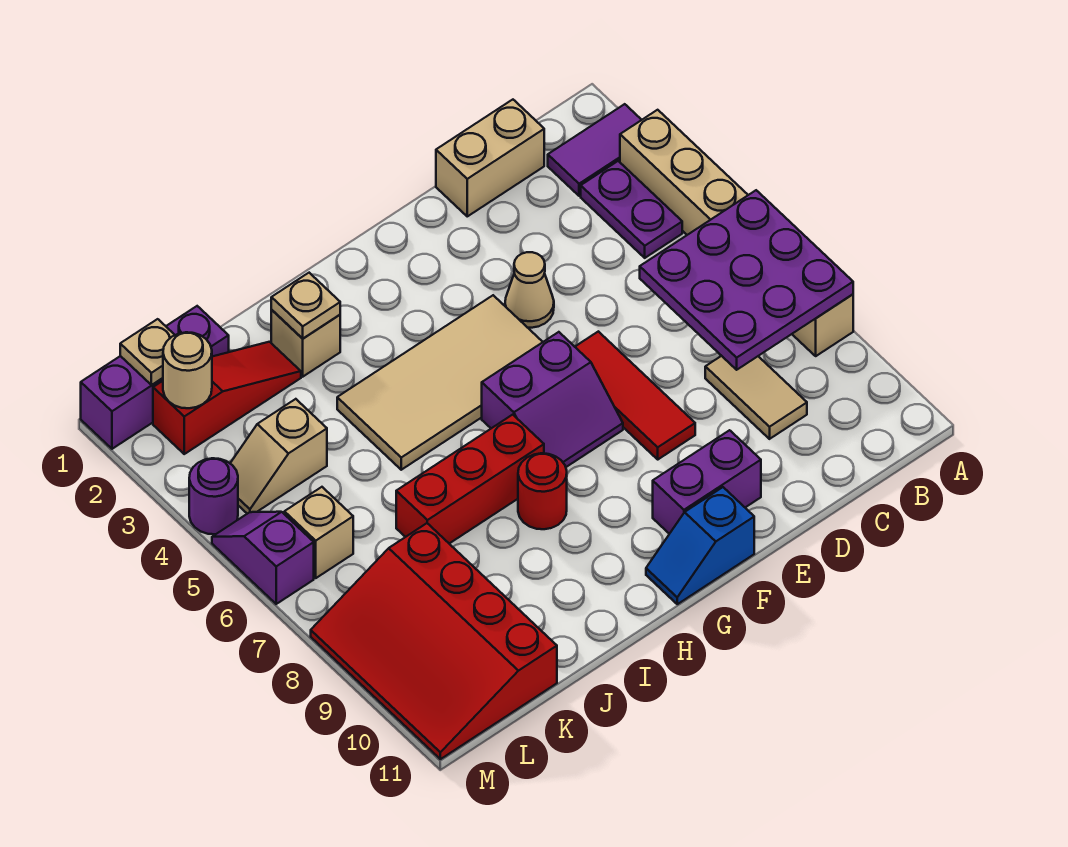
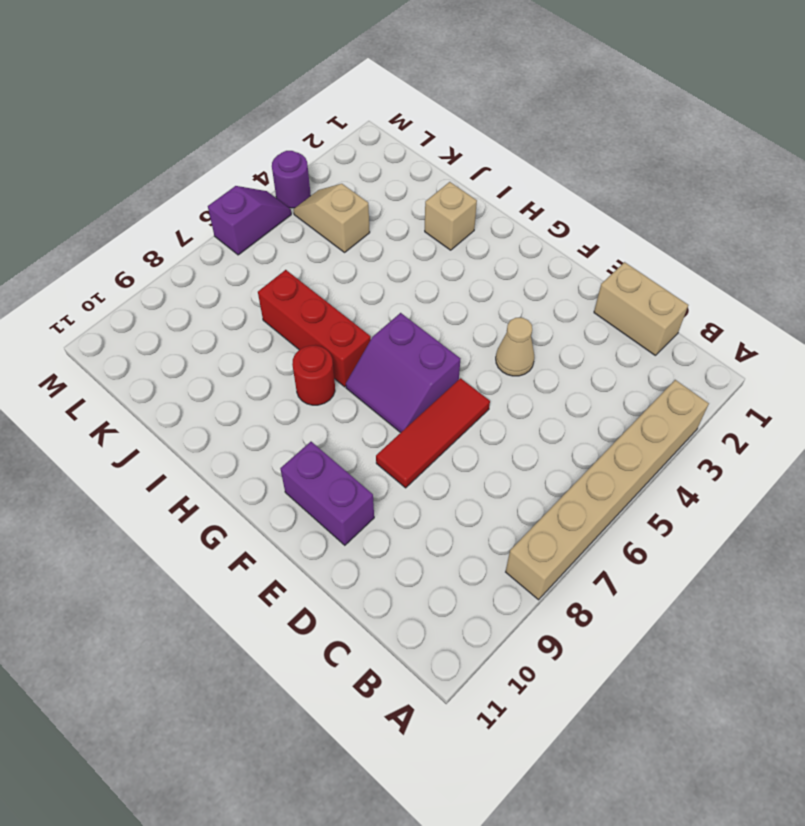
none -> purple tile A2:B2 level 1
none -> purple plate B3:B4 level 1
none -> tan tile C8:C9 level 1

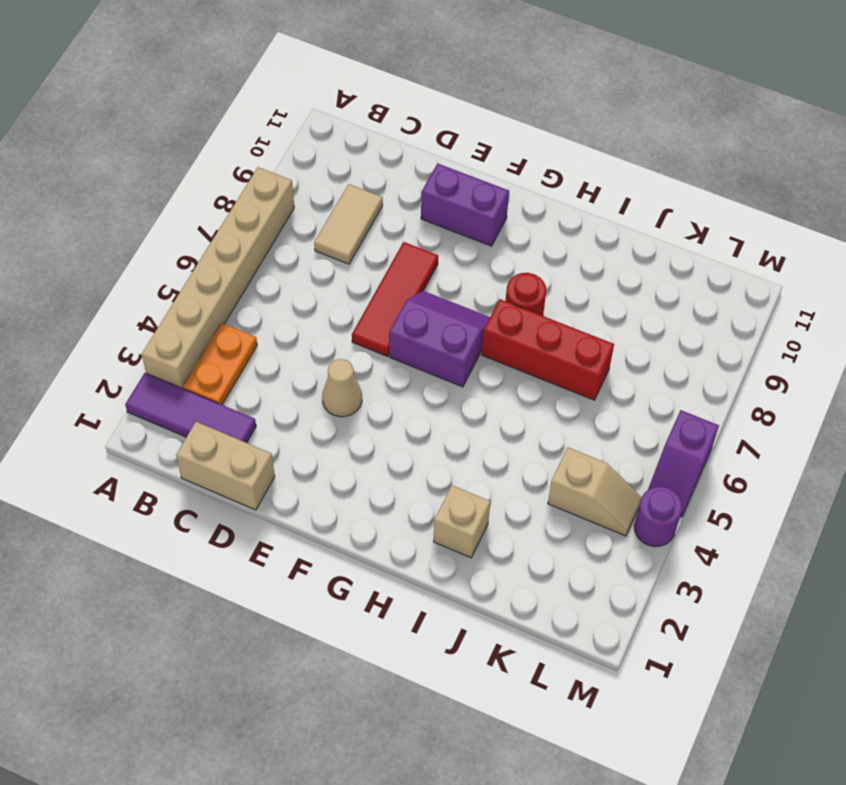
purple tile A2:C2 level 1 -> purple tile A2:B2 level 1
orange plate B3:B4 level 1 -> purple plate B3:B4 level 1
none -> tan tile F4:I5 level 1
none -> blue slope F11:G11 level 1 top F
none -> red slope J2:L2 level 1 top L

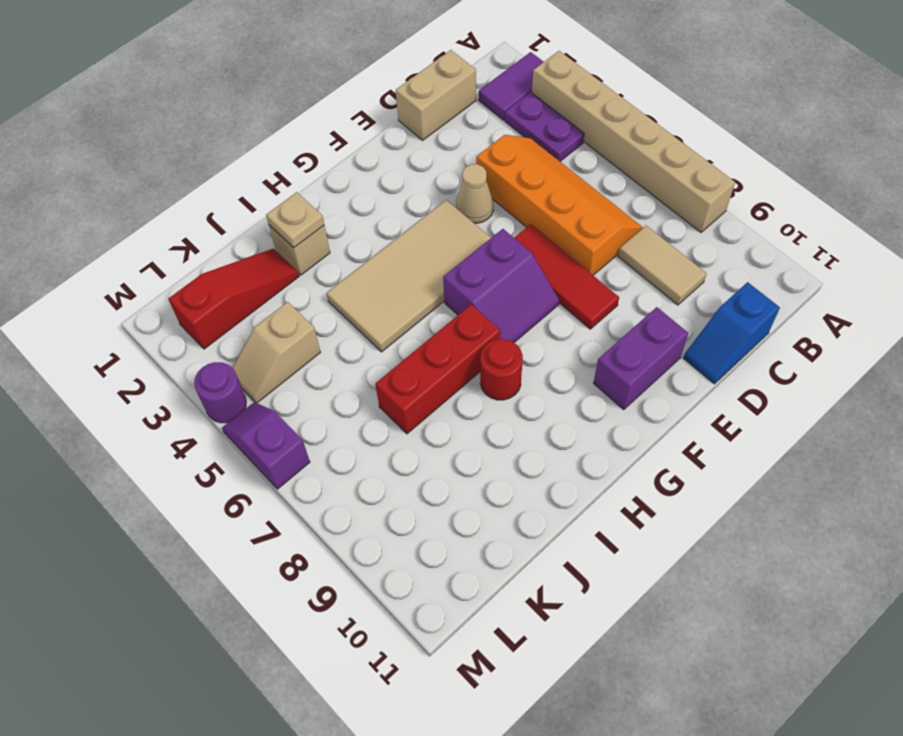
orange slope C4:D7 level 1 top D -> none
blue slope C11:D11 level 1 top C -> blue slope F11:G11 level 1 top F
none -> purple brick K1:M1 level 1
none -> red slope K8:M11 level 1 top K
none -> tan brick L6 level 1

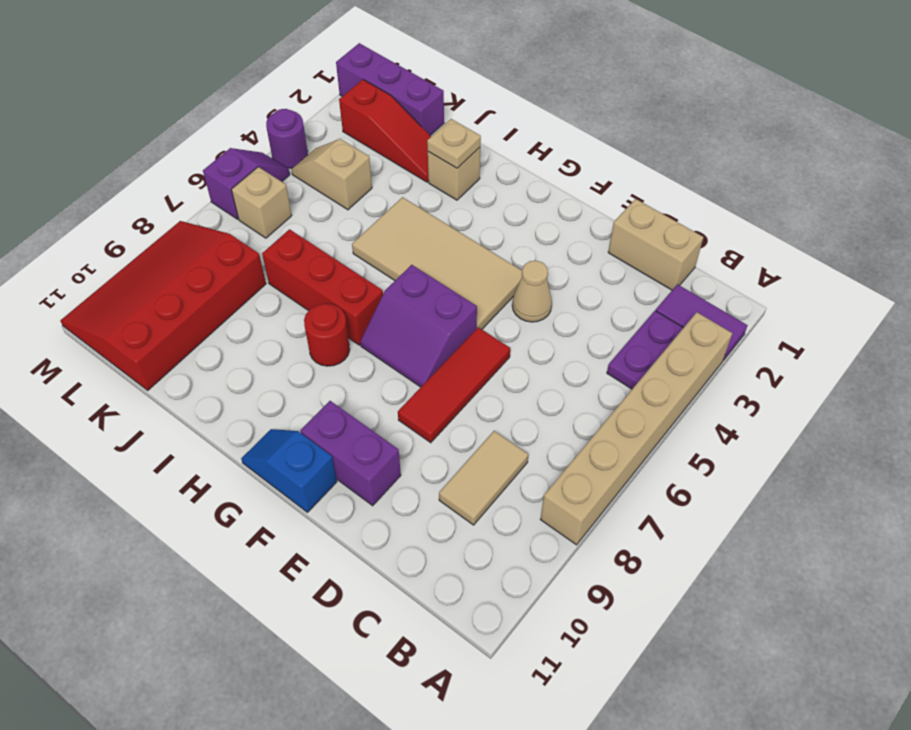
none -> purple plate A6:C8 level 2
none -> tan plate L1 level 2
none -> tan round brick L2 level 2

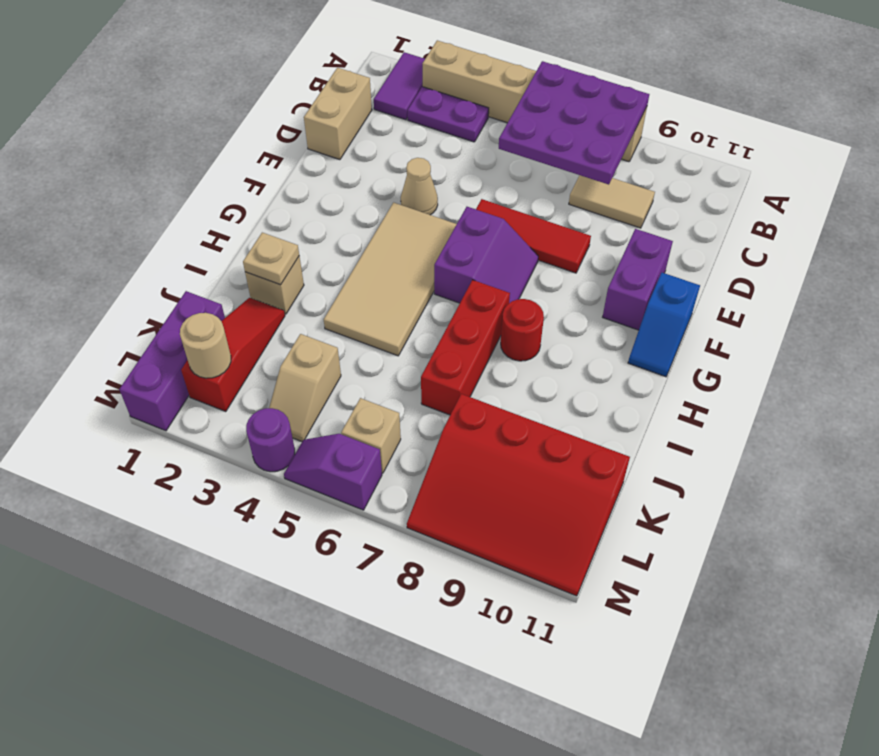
none -> tan plate L1 level 2

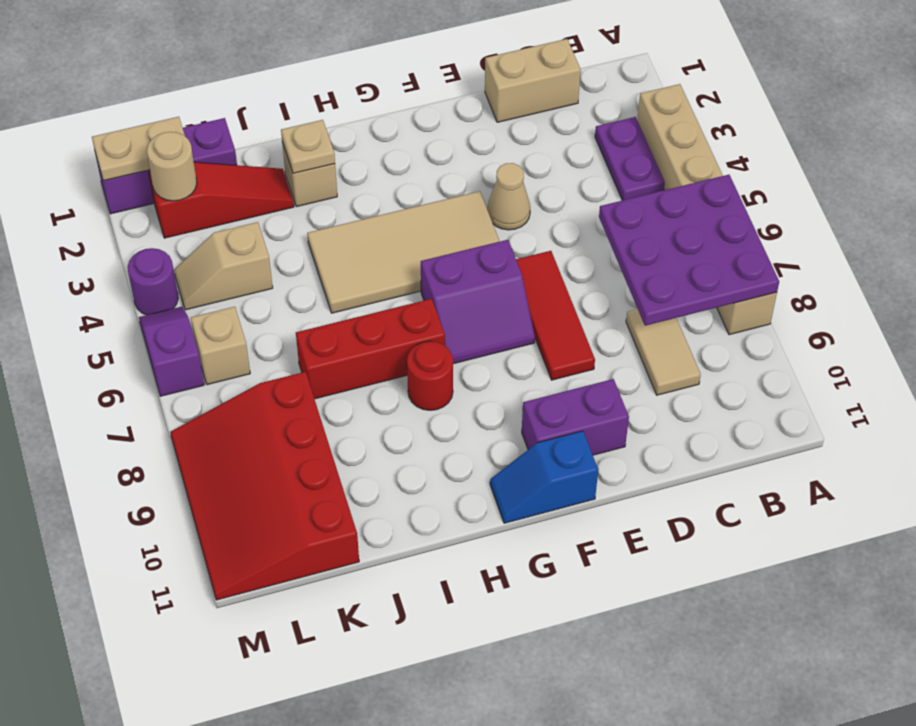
tan plate L1:M1 level 2 -> tan plate L1 level 2
none -> purple tile A2:B2 level 1

